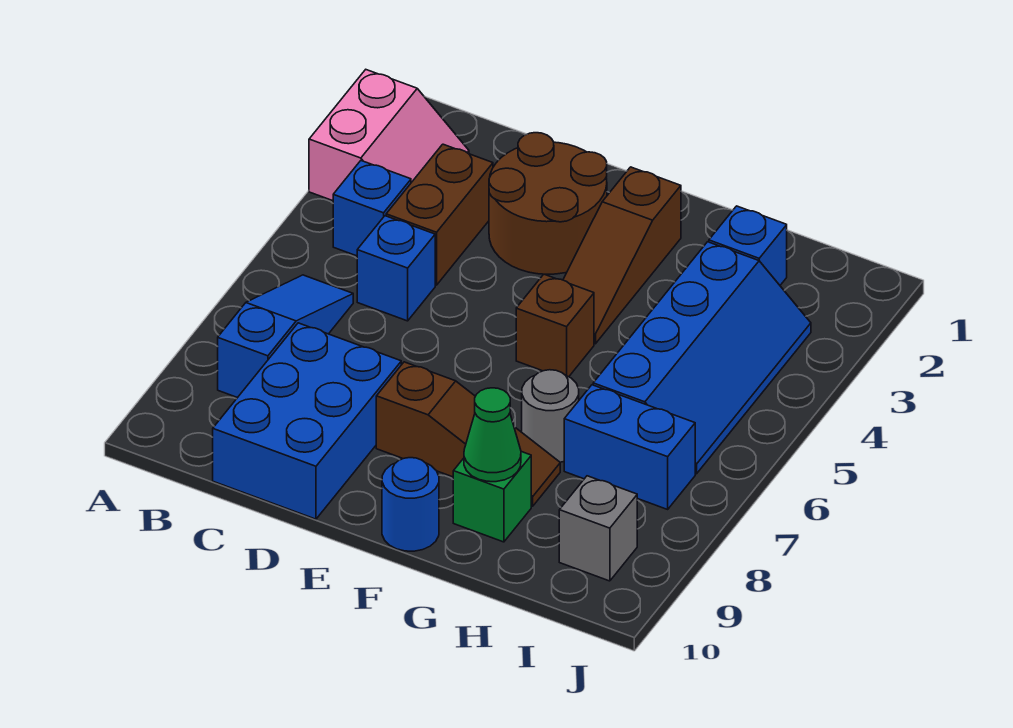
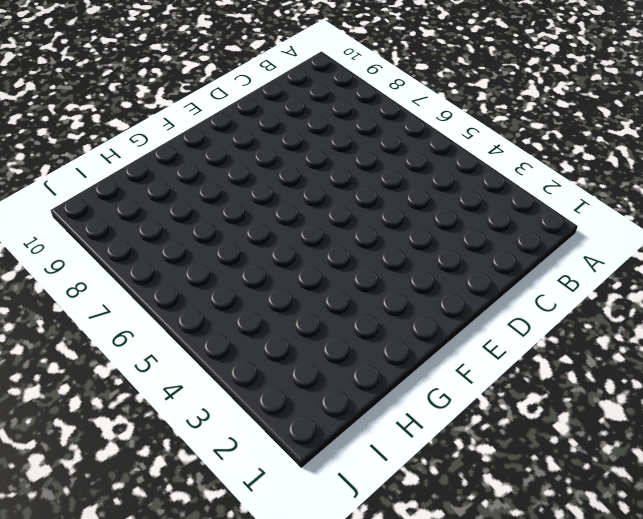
none -> pink slope A2:B3 level 1 top A
none -> blue brick B4 level 1
none -> blue slope B6:B8 level 1 top 8

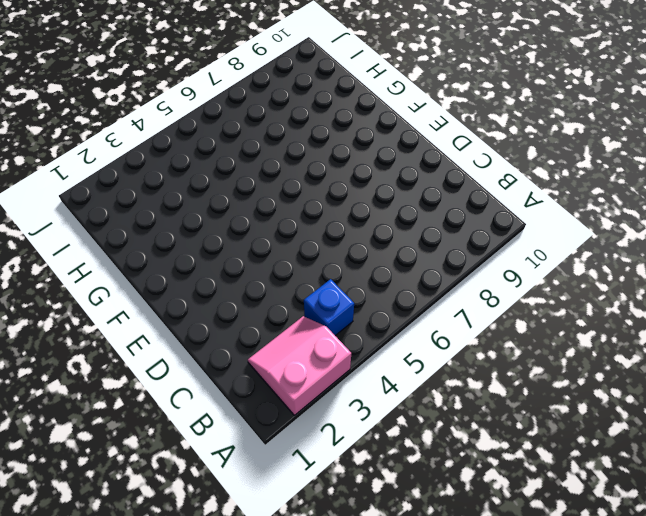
none -> blue slope B6:B8 level 1 top 8
none -> brown brick C3:C4 level 1
none -> blue brick C5 level 1

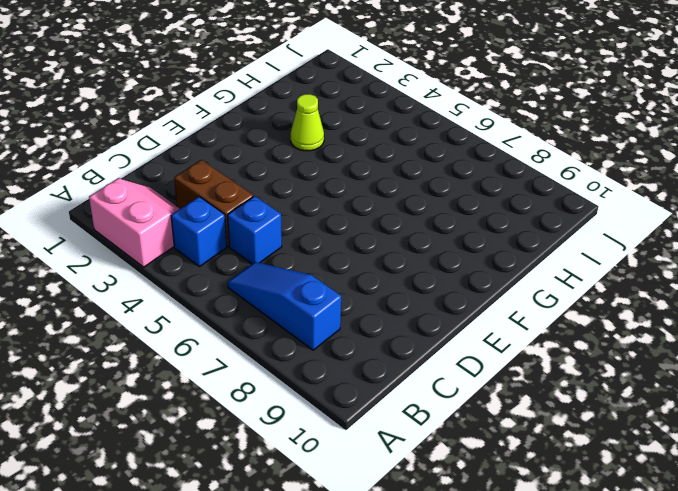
lime cone G3 level 1 -> none
none -> blue brick C8:D10 level 1
none -> brown round brick D2:E3 level 1
none -> brown slope E8:G8 level 1 top E

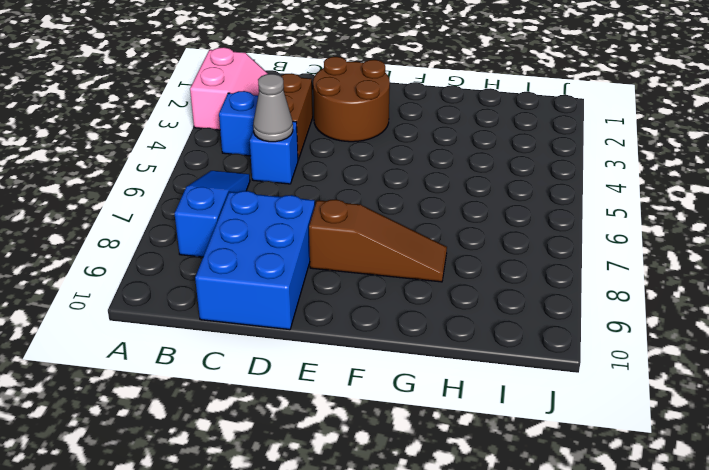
grey cone C5 level 2 -> none
none -> brown slope F2:F4 level 1 top 2
none -> brown brick F5 level 1
none -> blue round brick F10 level 1

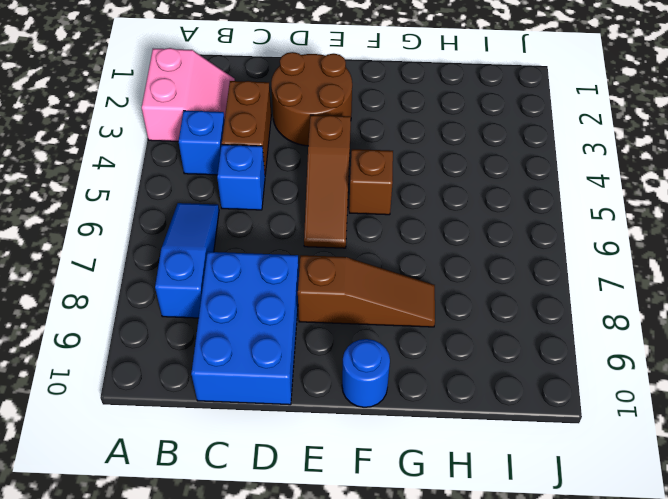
brown slope E4:E6 level 1 top 4 -> brown slope F2:F4 level 1 top 2
none -> grey round brick G7 level 1
none -> green brick G9 level 1
none -> blue brick H2 level 1

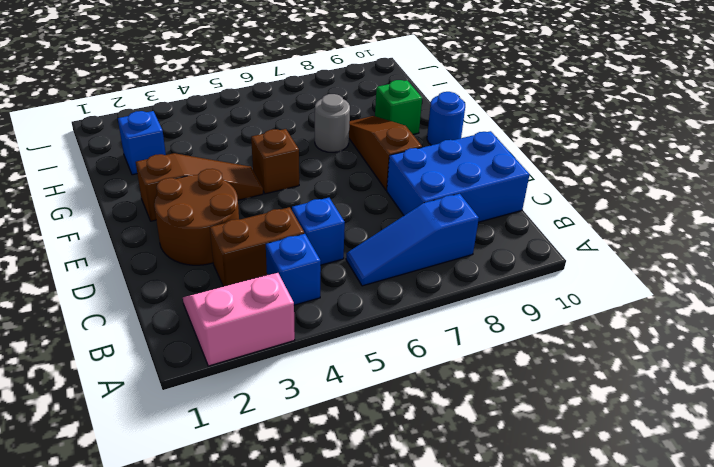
none -> blue slope H3:I6 level 1 top H
none -> blue brick H7:I7 level 1
none -> grey brick I9 level 1

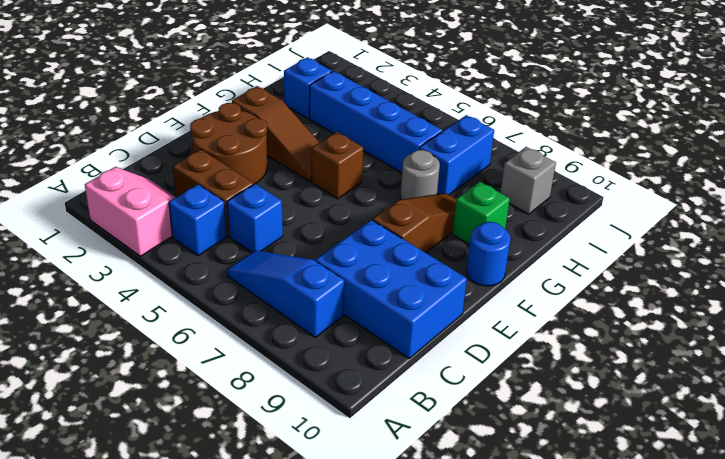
none -> green cone G9 level 2

